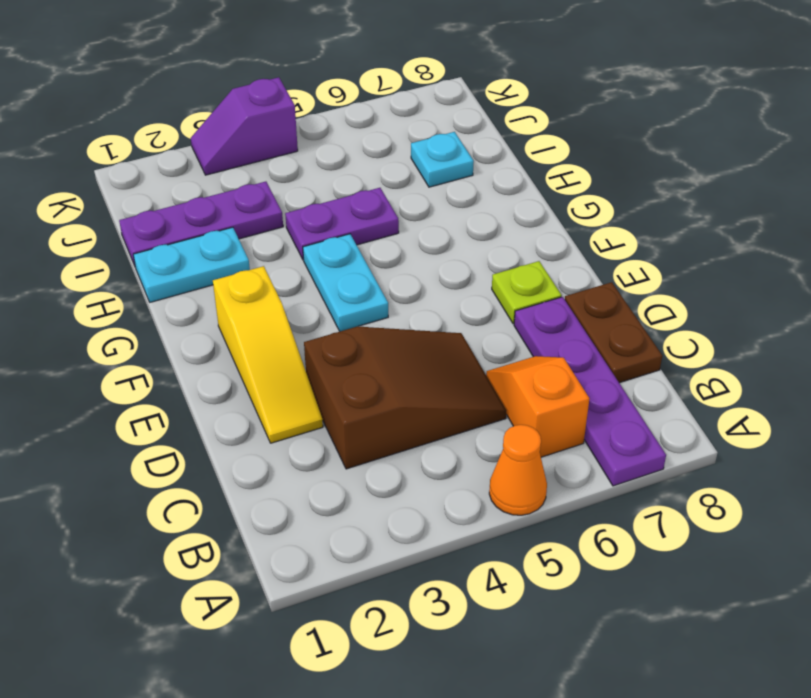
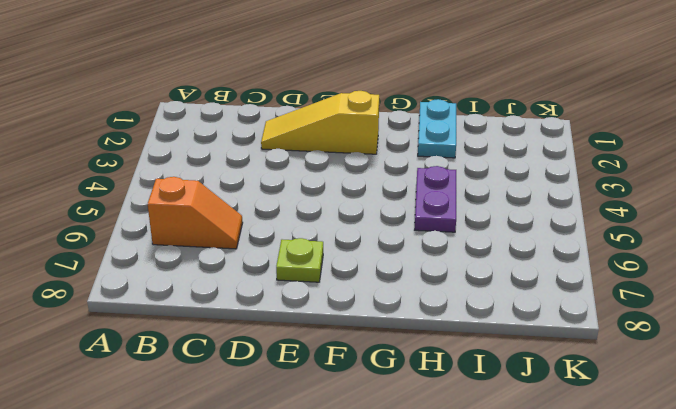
none -> orange cone A5 level 1
none -> purple plate A7:D7 level 1
none -> brown slope C3:D5 level 1 top 3

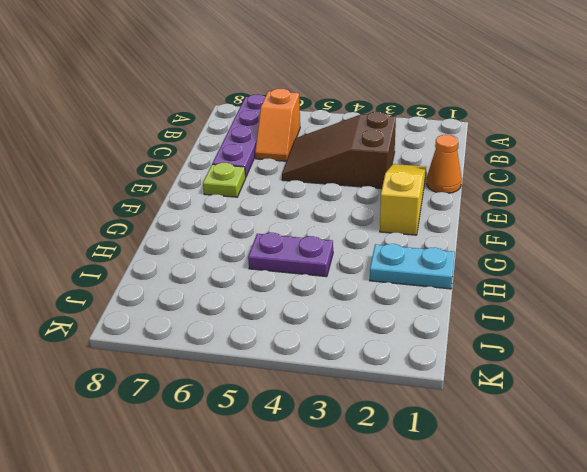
orange cone D1 level 1 -> orange cone A5 level 1
none -> brown plate C8:D8 level 1
none -> cyan plate F4:G4 level 1
none -> purple plate I1:I3 level 1

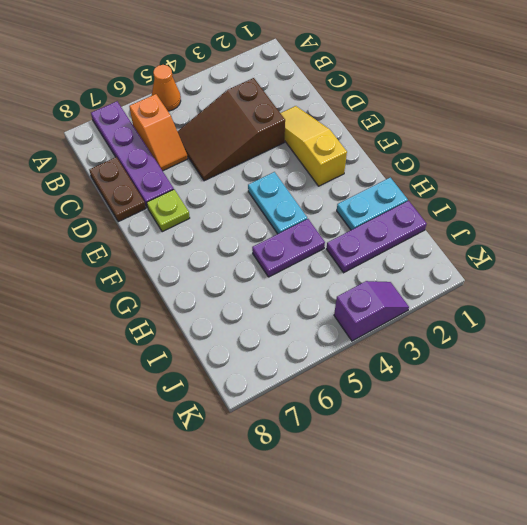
none -> cyan plate I7 level 1

